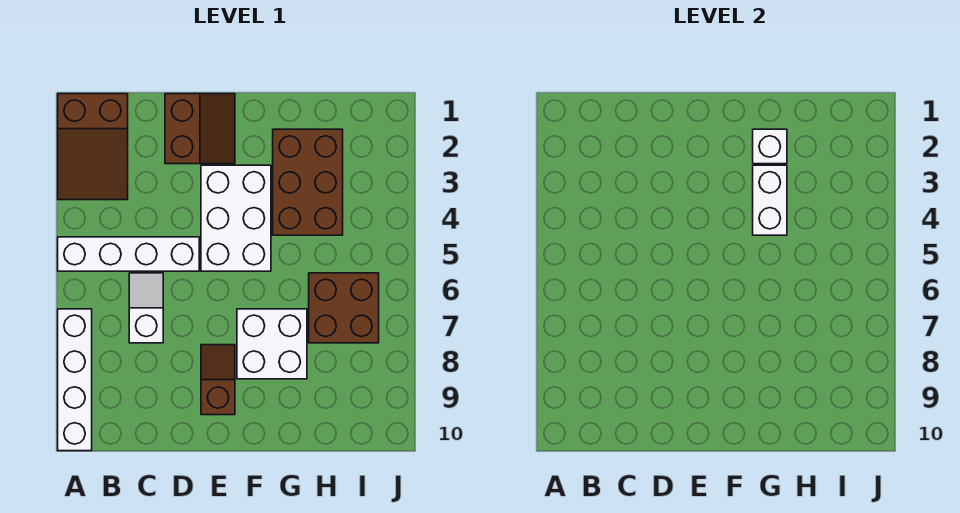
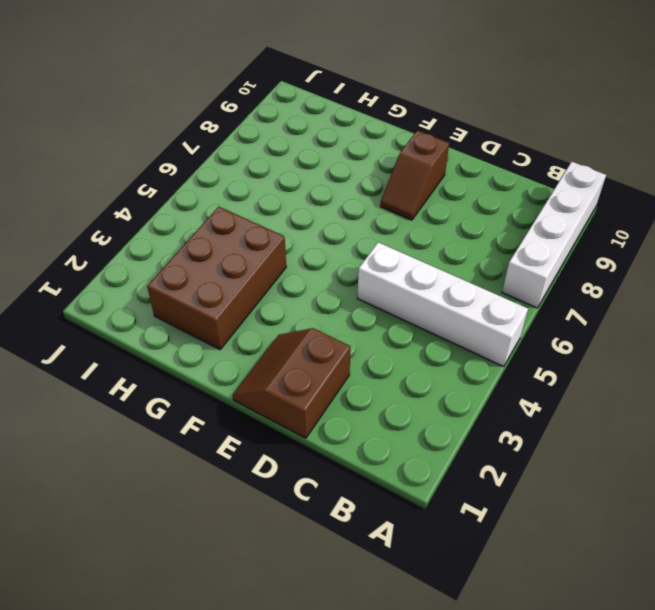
none -> brown slope A1:B3 level 1 top 1
none -> white slope C6:C7 level 1 top 7
none -> white brick E3:F5 level 1

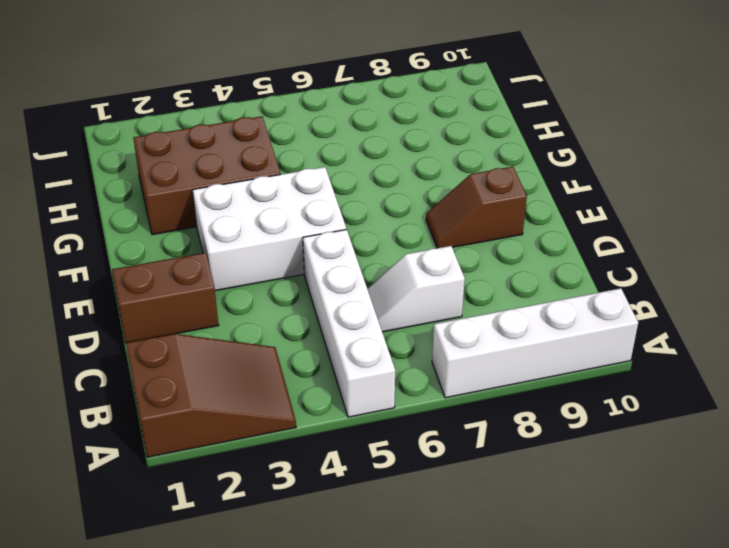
none -> white brick F7:G8 level 1
none -> brown brick H6:I7 level 1
none -> white brick G2 level 2

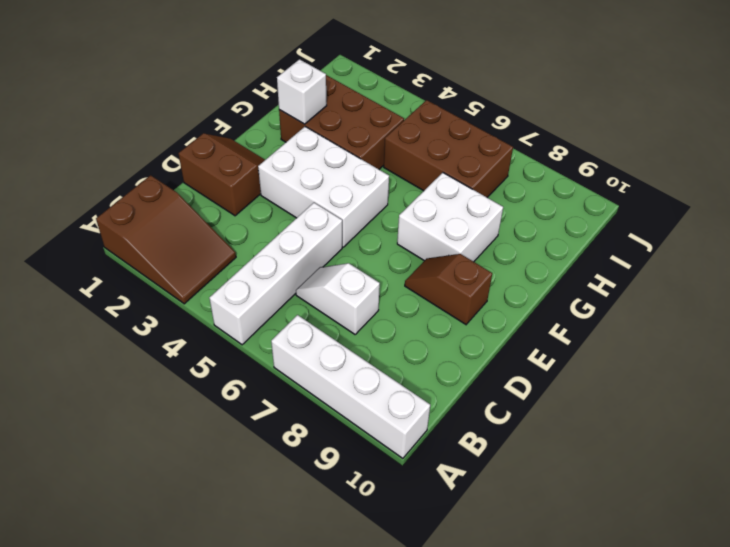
brown brick H5:I7 level 1 -> brown brick H6:I7 level 1
none -> white brick G3:G4 level 2

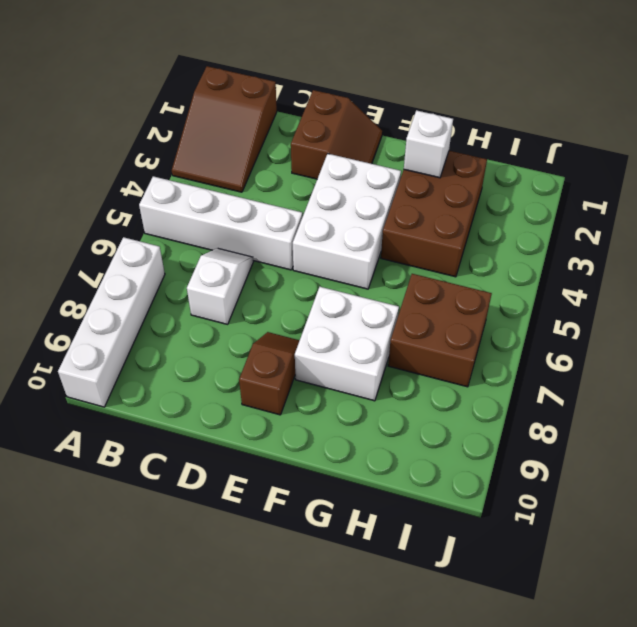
none -> white brick G3:G4 level 2

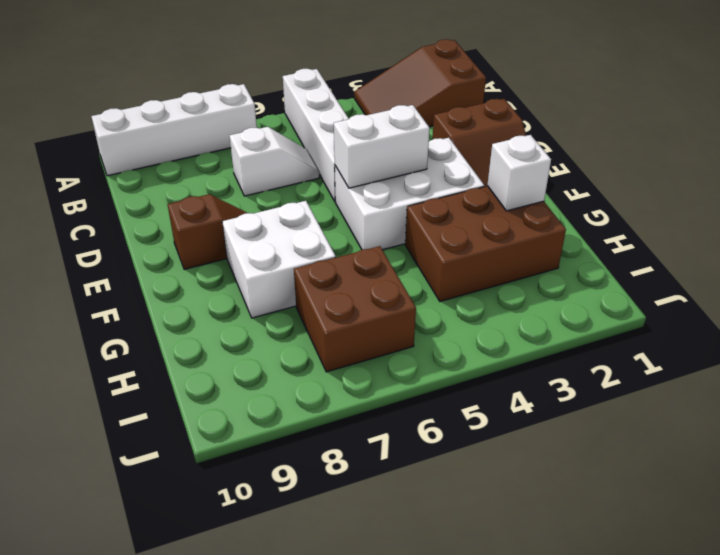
white brick E4:E5 level 2 -> white brick G3:G4 level 2

